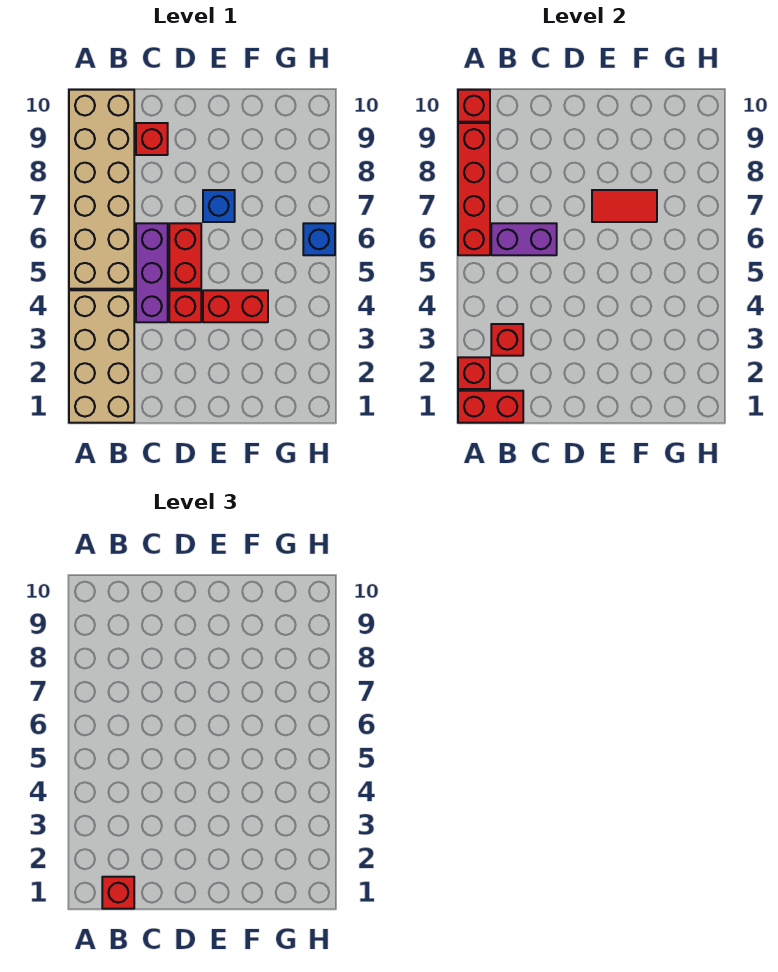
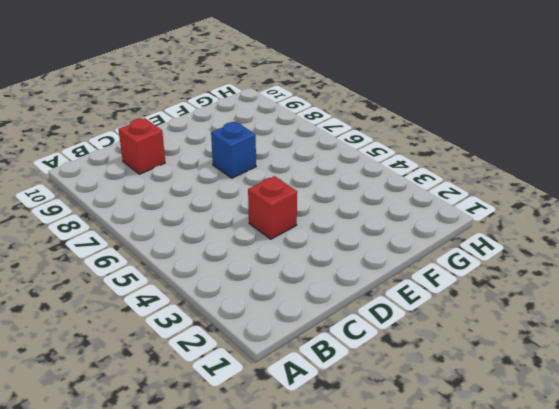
none -> tan brick A1:B4 level 1
none -> tan brick A5:B10 level 1
none -> purple brick C4:C6 level 1

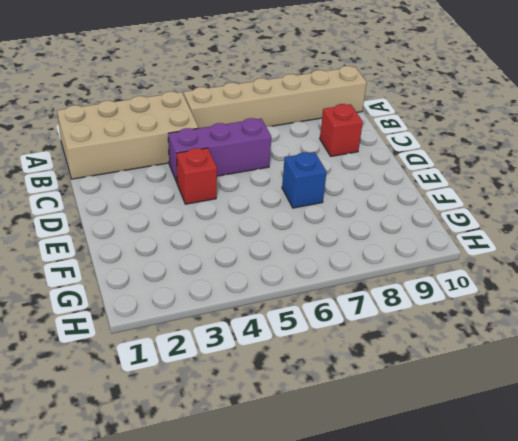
tan brick A5:A10 level 1 -> tan brick A5:B10 level 1
none -> red brick D5:D6 level 1
none -> red brick E4:F4 level 1
none -> blue brick H6 level 1

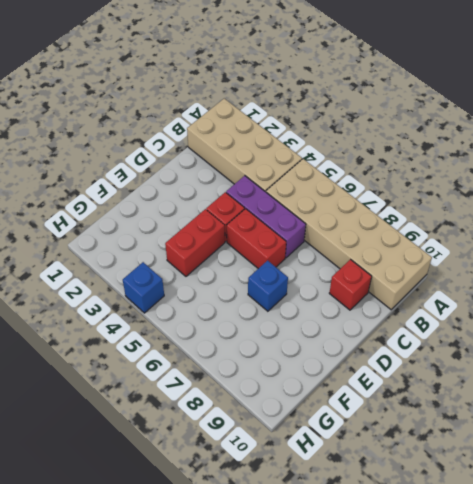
blue brick H4 level 1 -> blue brick H6 level 1
none -> red brick A1:B1 level 2
none -> red brick A2 level 2
none -> red brick A6:A9 level 2

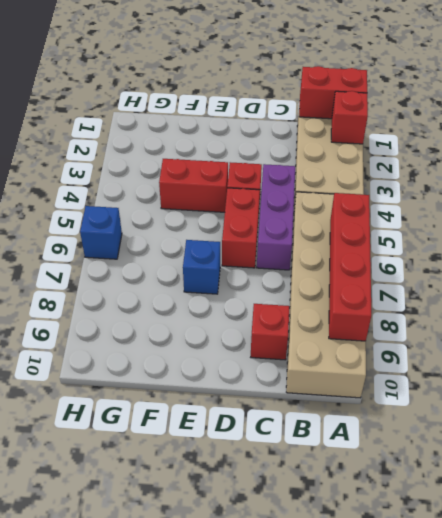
none -> red brick A10 level 2
none -> red brick B3 level 2
none -> purple brick B6:C6 level 2

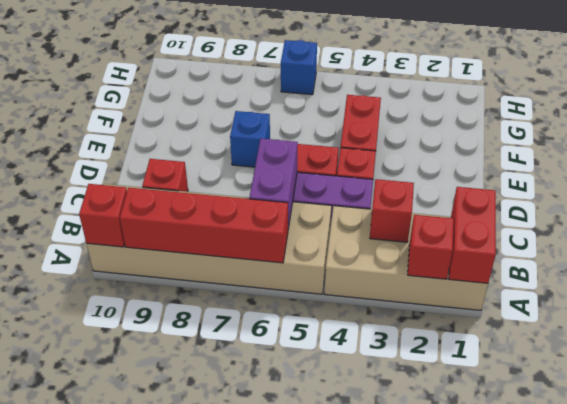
none -> red tile E7:F7 level 2
none -> red brick B1 level 3

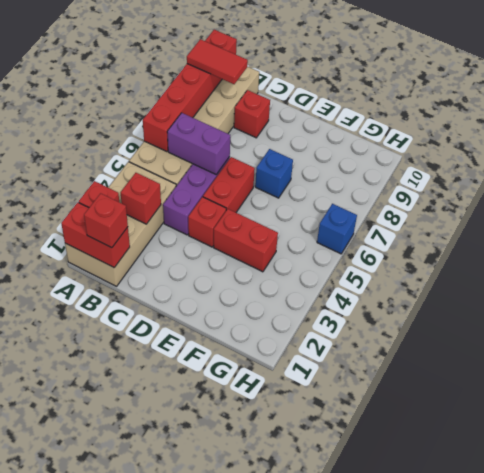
red tile A9:B9 level 3 -> red tile E7:F7 level 2

